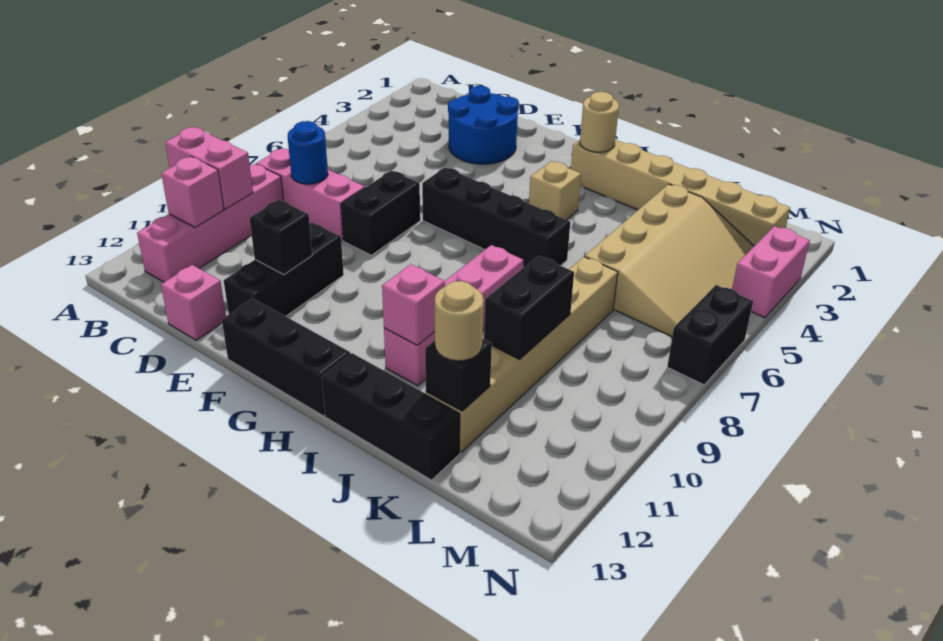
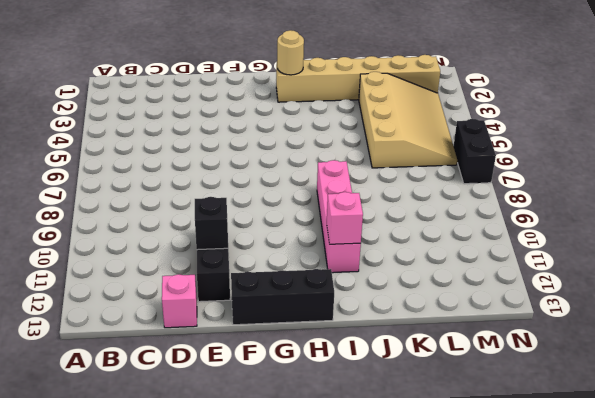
none -> pink brick B8:D8 level 1
none -> pink brick B9:B12 level 1
none -> blue round brick D2:E3 level 1

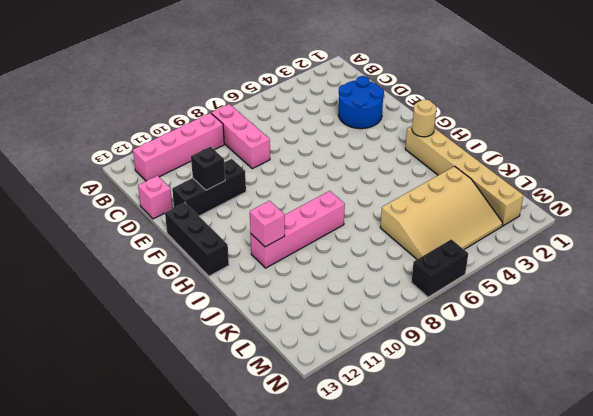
none -> black brick E7:E8 level 1
none -> black brick F6:I6 level 1
none -> tan brick H4 level 1

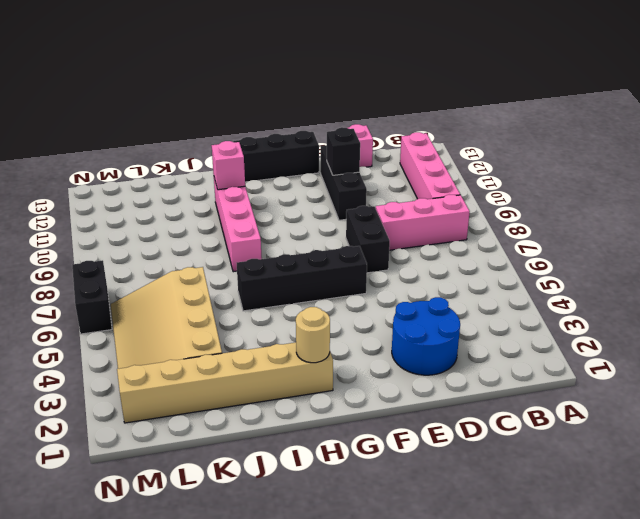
none -> tan brick H4 level 1
none -> black brick I13:K13 level 1
none -> tan brick K7:K12 level 1

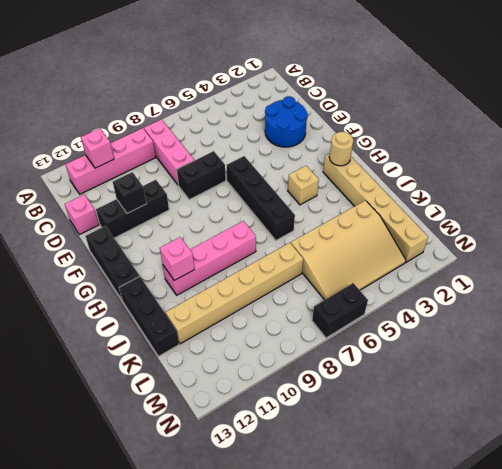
none -> pink brick N3:N4 level 1
none -> pink brick A10:B10 level 2
none -> blue round brick C8 level 2

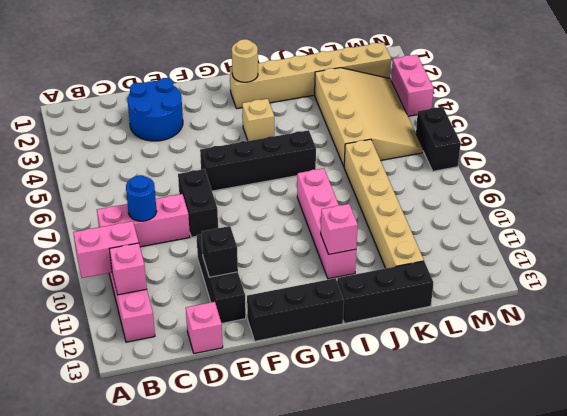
none -> black brick K9:K10 level 2
none -> black brick K12 level 2
none -> tan round brick K12 level 3

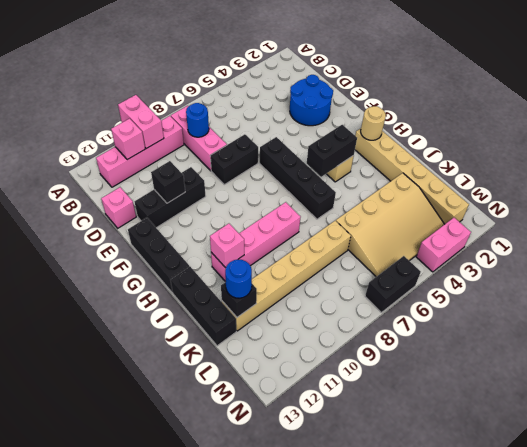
black brick H4:H5 level 2 -> black brick K9:K10 level 2
blue round brick K12 level 3 -> tan round brick K12 level 3

